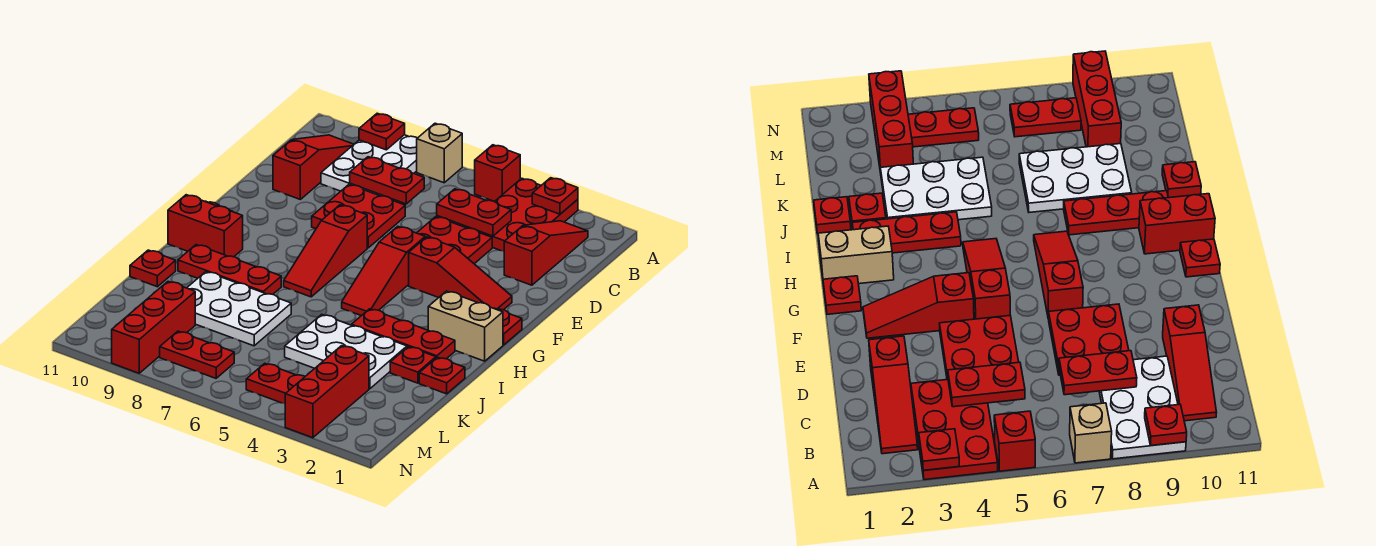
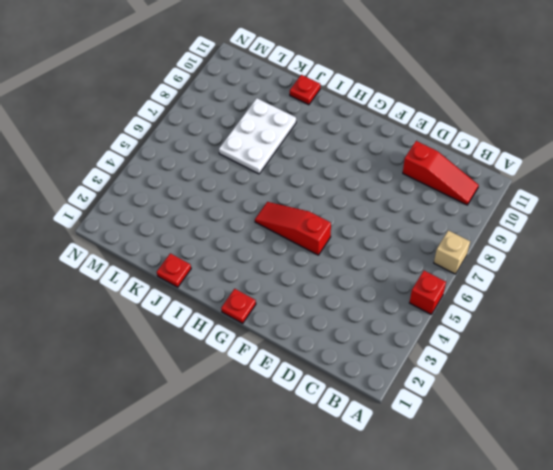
none -> red plate A3:C4 level 1
none -> white plate A8:C9 level 1
none -> red slope B2:D2 level 1 top D
none -> red plate D4:E5 level 1

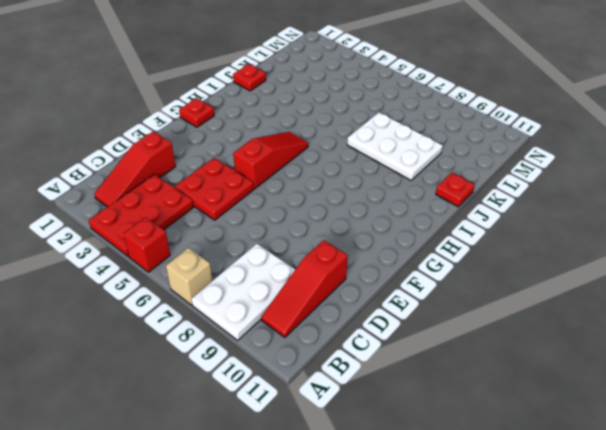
none -> red plate D7:E8 level 1
none -> red slope F2:F4 level 1 top 4
none -> red slope F7:H7 level 1 top F
none -> red plate G11 level 1

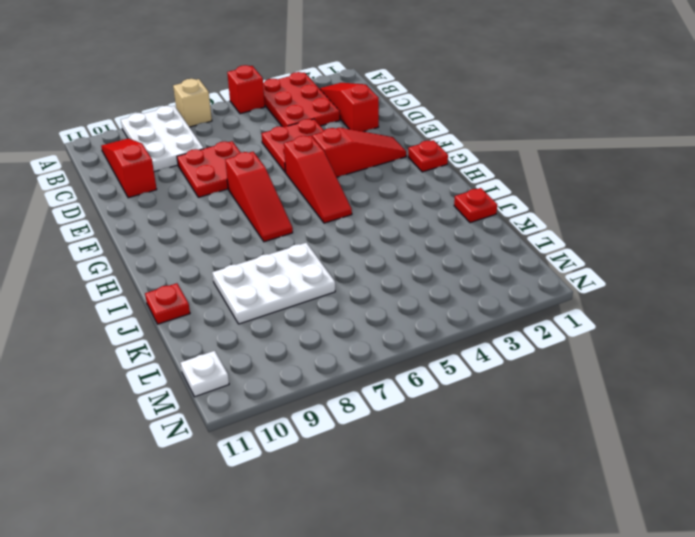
white plate M11 level 1 -> none
none -> red plate G11 level 1
none -> tan brick H1:H2 level 1
none -> red brick H10:H11 level 1
none -> red plate I2:I4 level 1

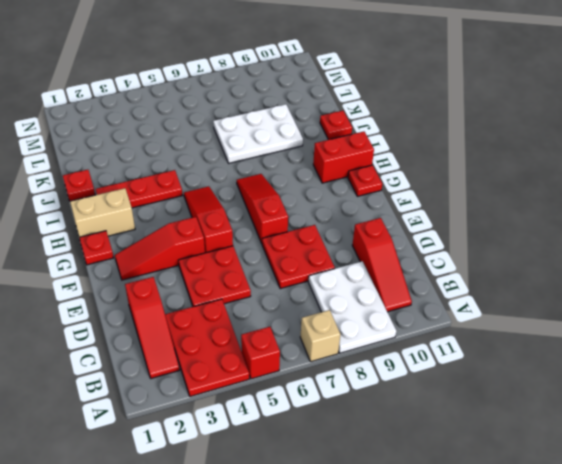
none -> red plate I8:I10 level 1
none -> red plate J2 level 1
none -> white plate J3:K5 level 1
none -> red brick L3:N3 level 1

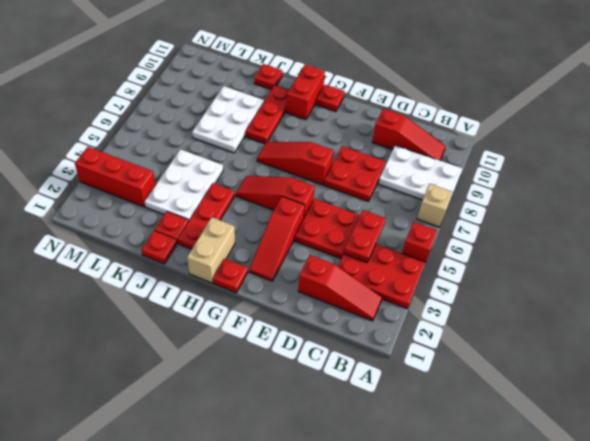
none -> red brick L9:N9 level 1
none -> red plate M4:M5 level 1
none -> red plate M7:M8 level 1
none -> red plate A3 level 2

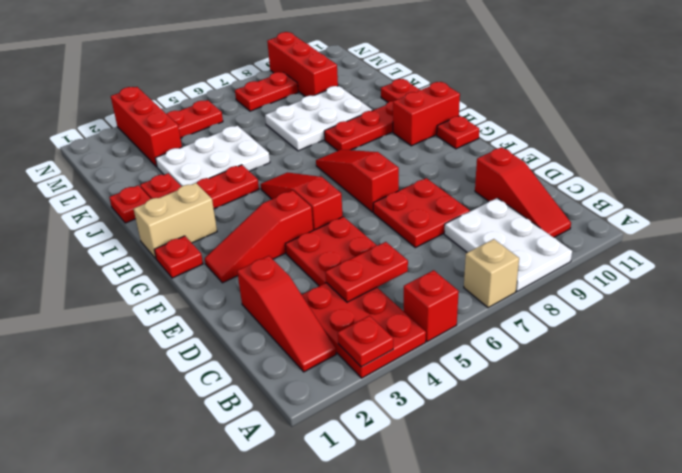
none -> red plate A9 level 2
none -> red plate C7:C8 level 2

